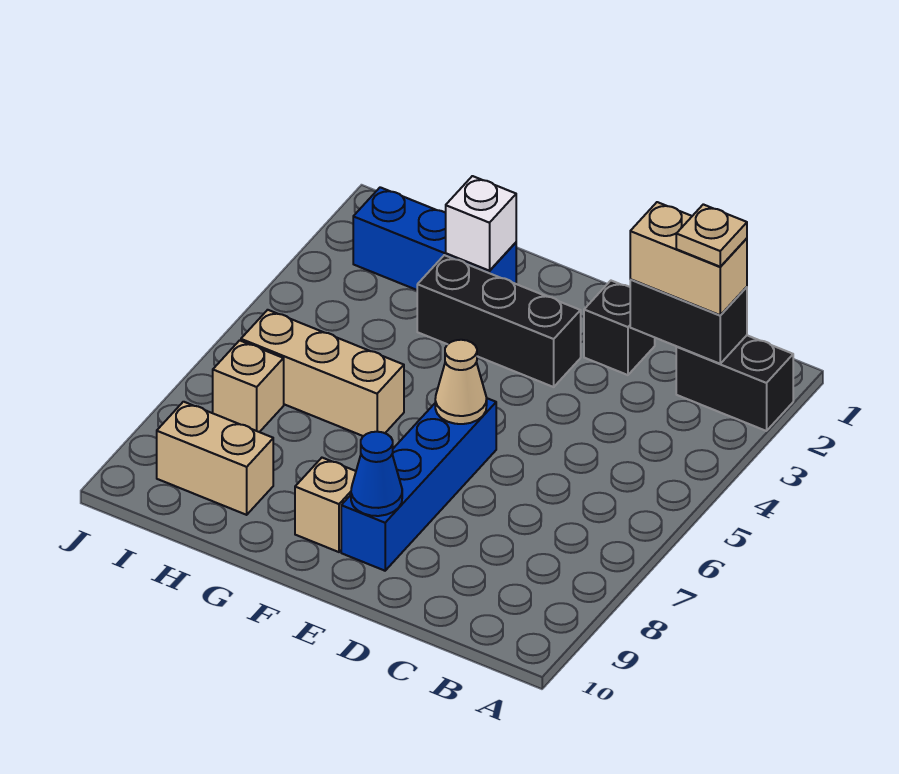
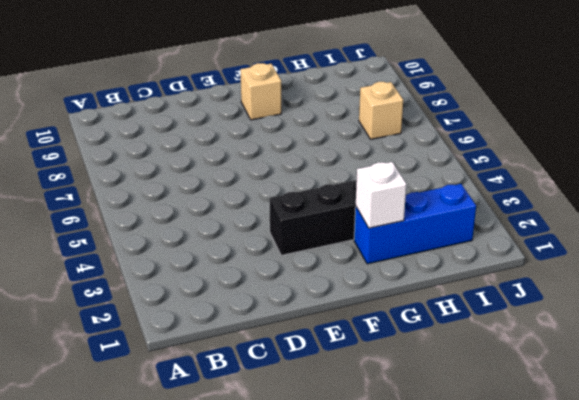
none -> black brick A2:B2 level 1
none -> black brick D2 level 1
none -> blue brick E6:E9 level 1

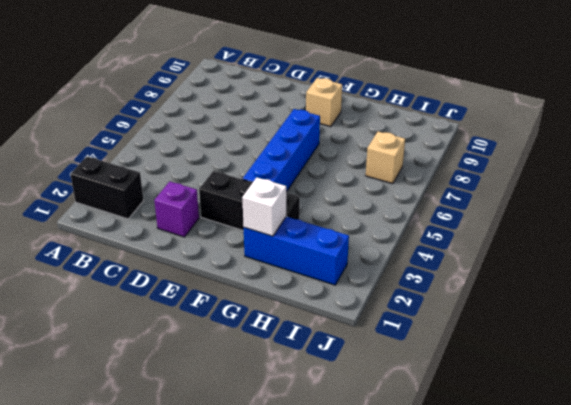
purple brick D2 level 1 -> black brick D2 level 1
blue brick F4:F7 level 1 -> blue brick E6:E9 level 1
none -> tan brick G6:I6 level 1
none -> tan brick H9:I9 level 1
none -> black brick B2:C2 level 2

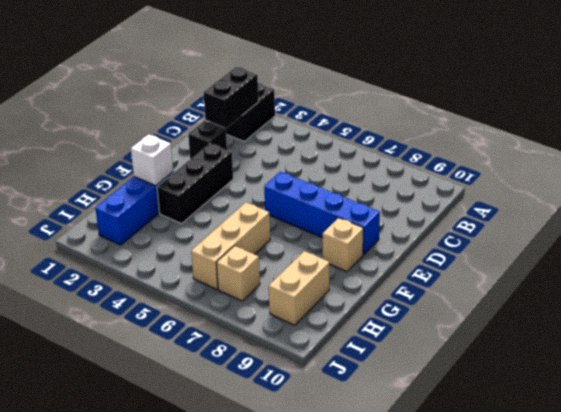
none -> tan cone E6 level 2
none -> blue cone E9 level 2
none -> tan brick B2:C2 level 3

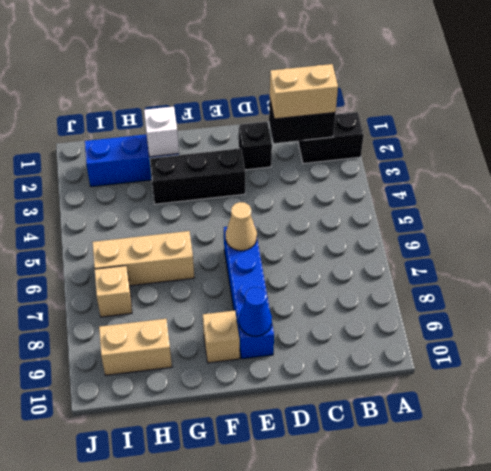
none -> tan plate B2 level 4

